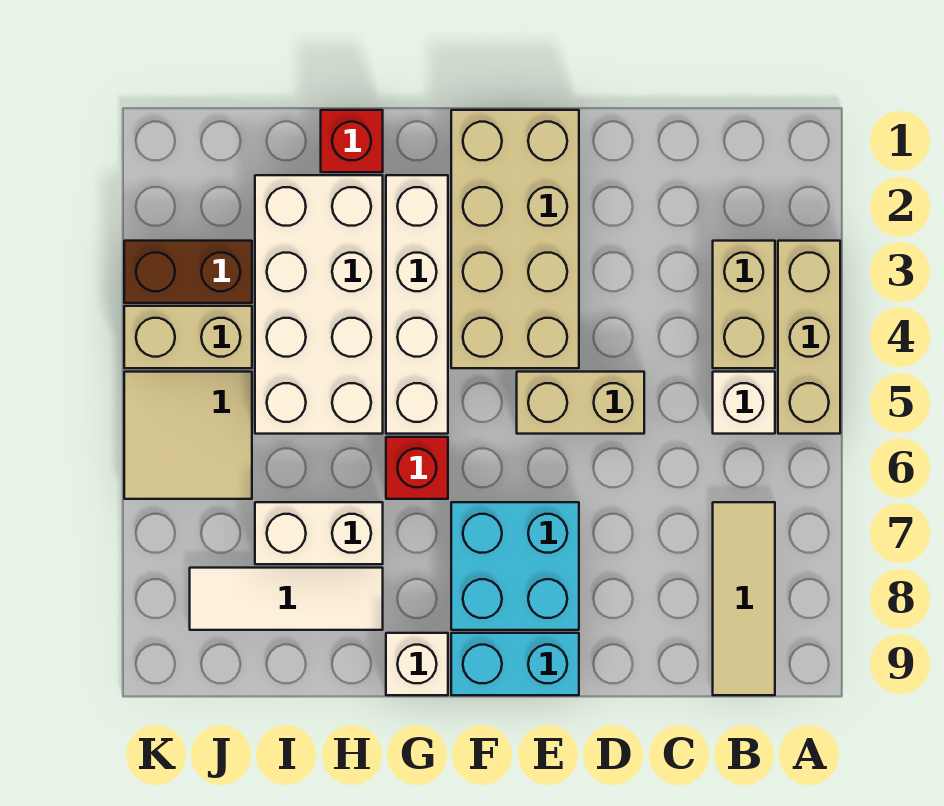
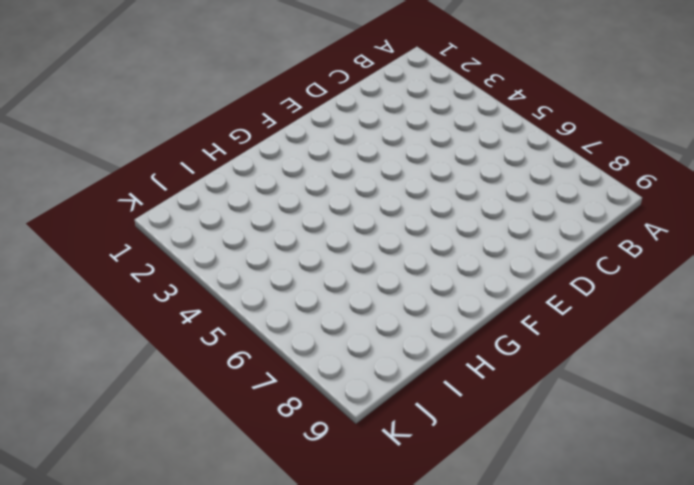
none -> tan brick A3:A5 level 1
none -> tan brick B3:B4 level 1
none -> white brick B5 level 1

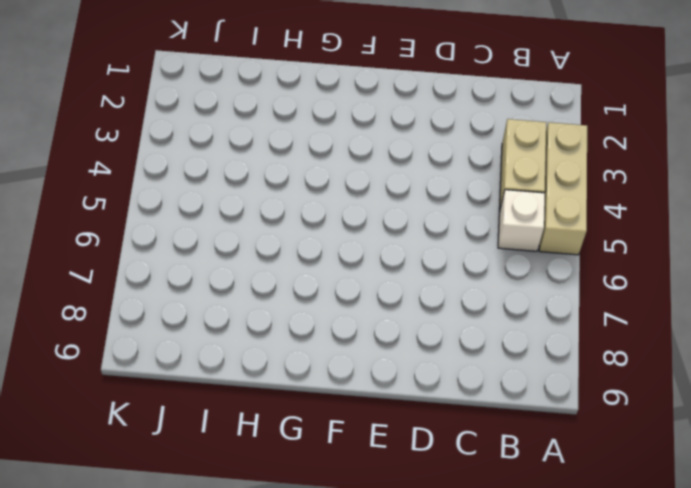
none -> tan tile B7:B9 level 1
none -> tan brick D5:E5 level 1
none -> tan brick E1:F4 level 1

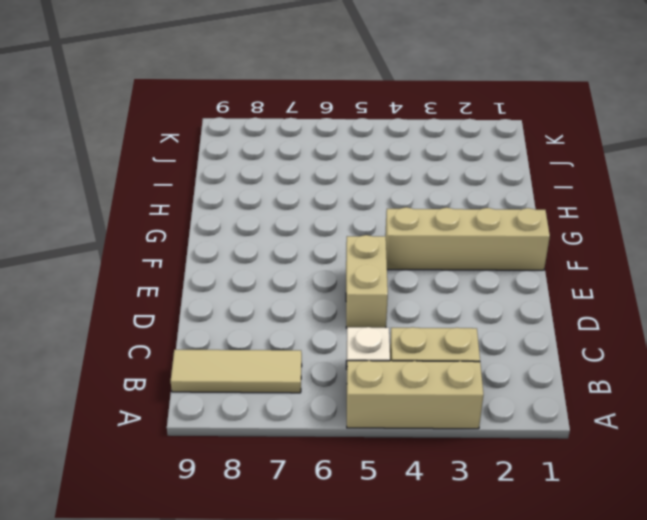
tan brick F1:F4 level 1 -> tan brick E1:F4 level 1
none -> cyan brick E7:F8 level 1
none -> cyan brick E9:F9 level 1
none -> white brick G2:G5 level 1

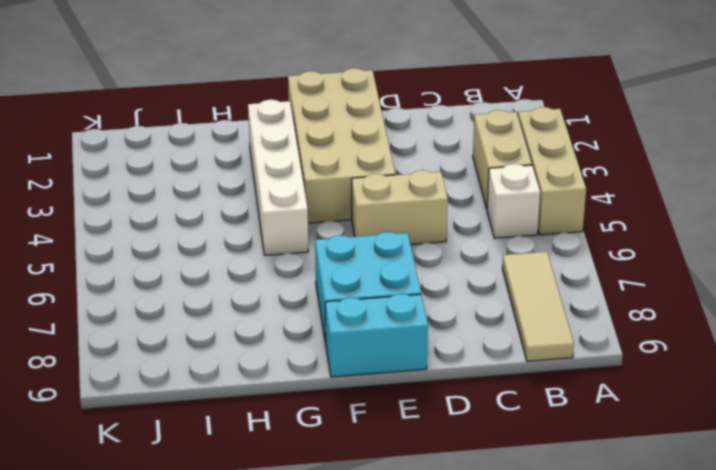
none -> red brick G6 level 1
none -> white brick G9 level 1
none -> red brick H1 level 1

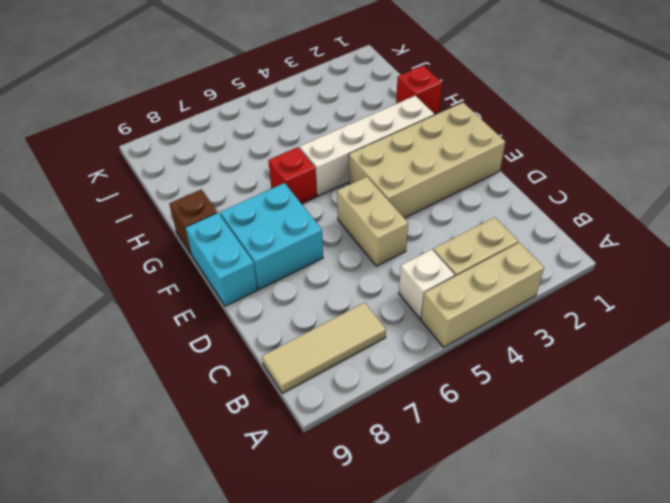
brown brick G9 level 1 -> white brick G9 level 1
none -> white brick H2:I5 level 1
none -> white brick H7:I7 level 1
none -> white tile H8:J8 level 1

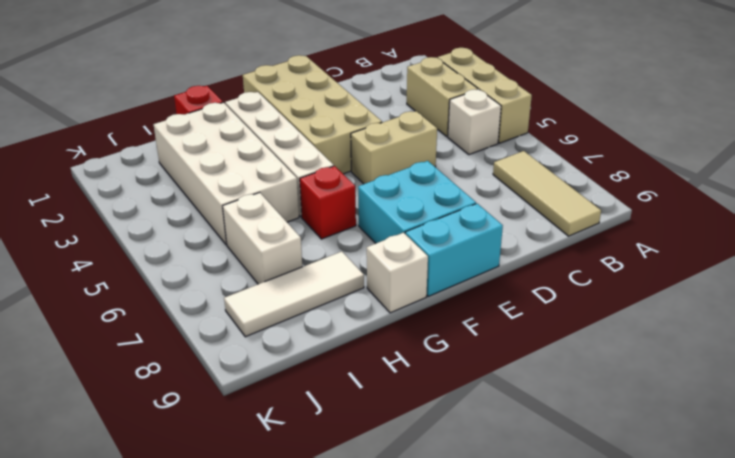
white brick I6:I7 level 1 -> white brick H7:I7 level 1
none -> brown brick J3:K3 level 1
none -> tan brick J4:K4 level 1
none -> tan tile J5:K6 level 1

